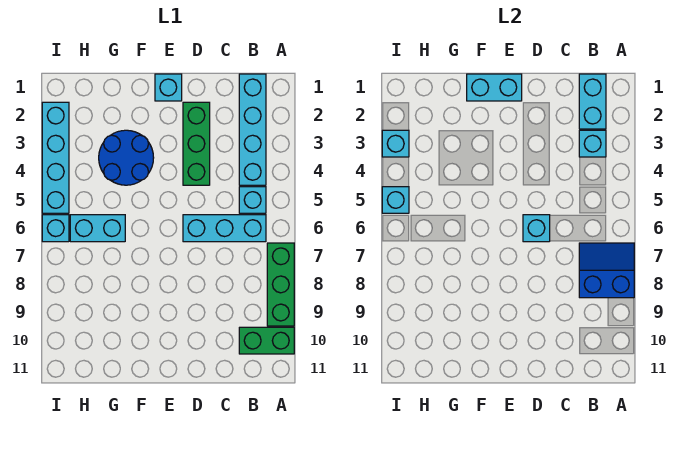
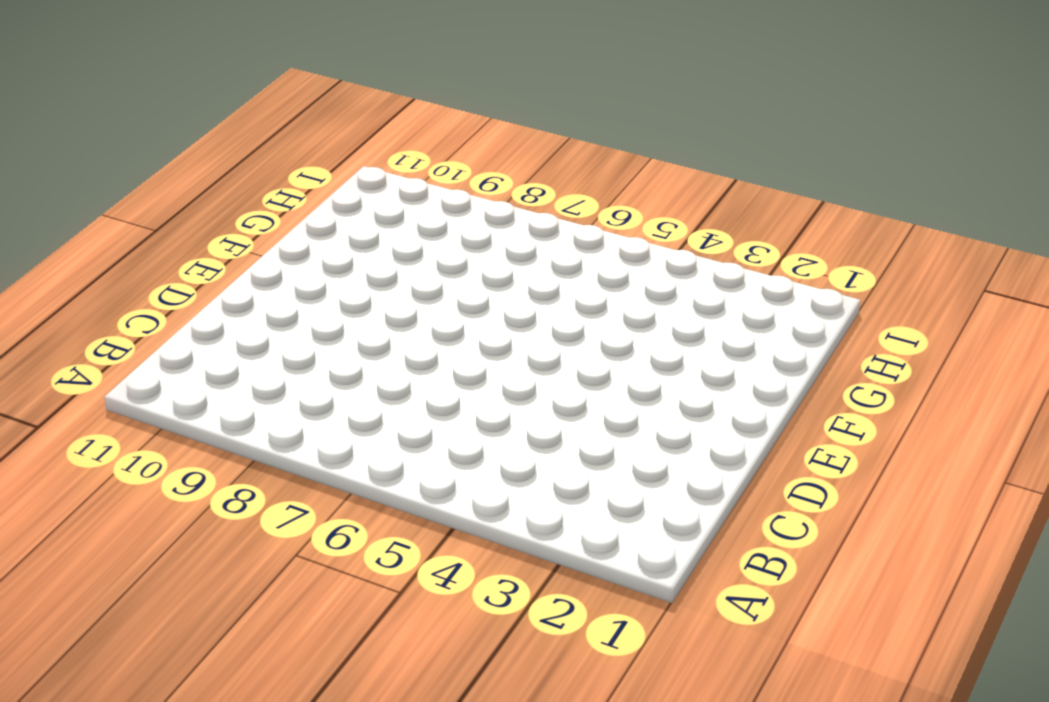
none -> green brick A7:A9 level 1
none -> green brick A10:B10 level 1
none -> cyan brick B1:B4 level 1

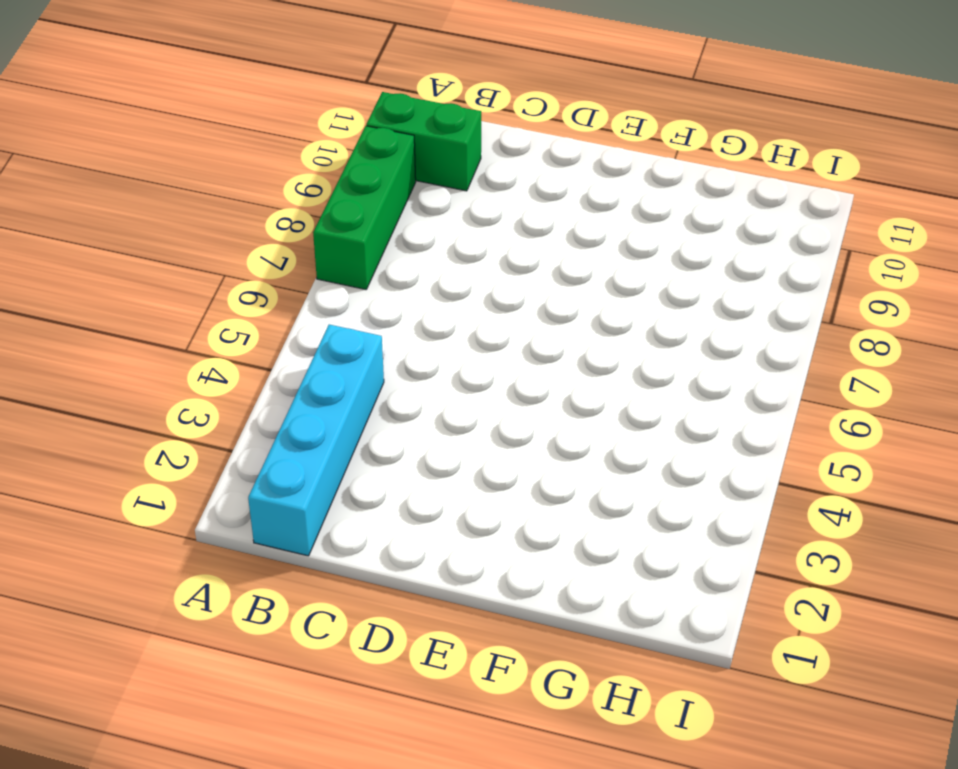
none -> cyan brick B5 level 1
none -> cyan brick B6:D6 level 1
none -> green brick D2:D4 level 1

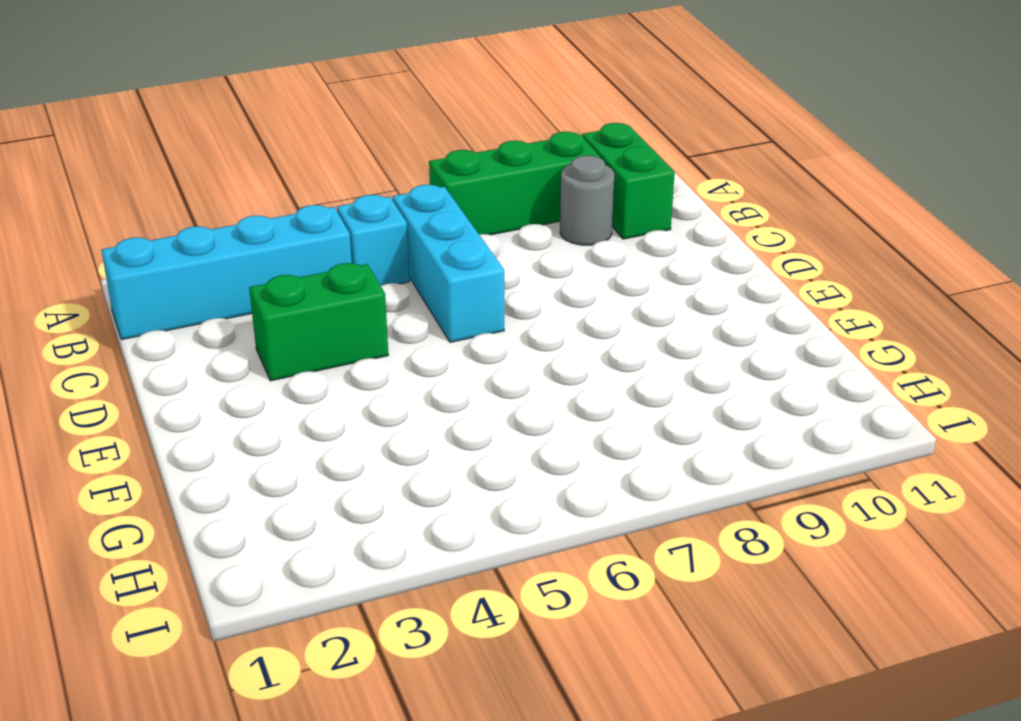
grey round brick B9 level 1 -> none
green brick D3:D4 level 1 -> green brick D2:D4 level 1
none -> cyan brick E1 level 1
none -> blue round brick F3:G4 level 1
none -> cyan brick G6:H6 level 1

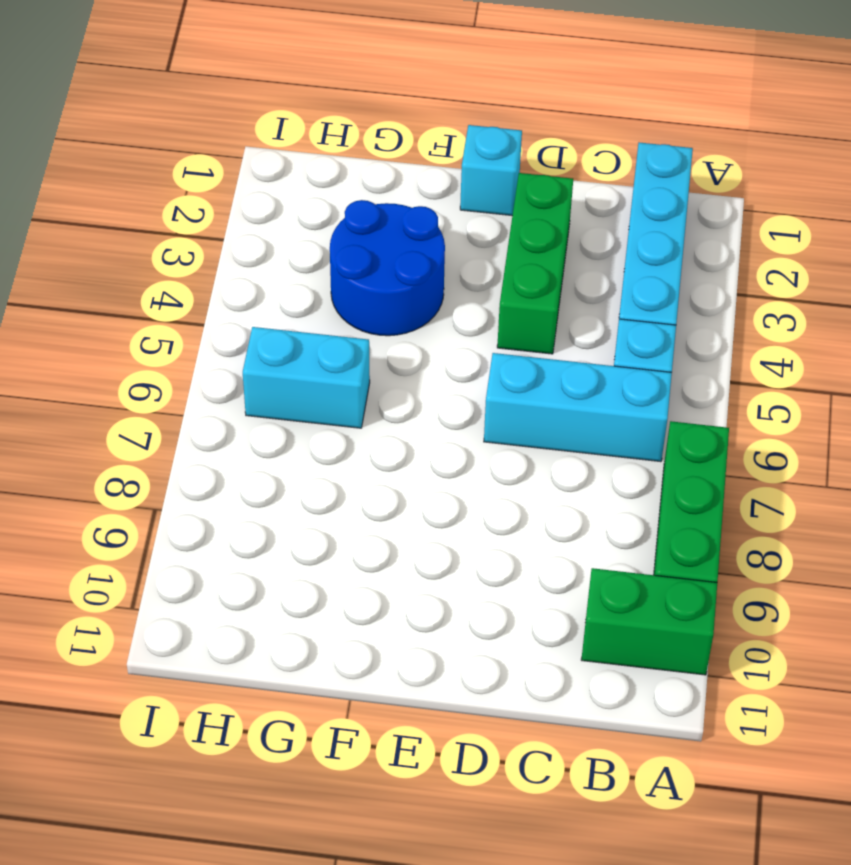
none -> cyan brick I2:I5 level 1
none -> cyan brick I6 level 1
none -> blue slope A7:B8 level 2 top 8

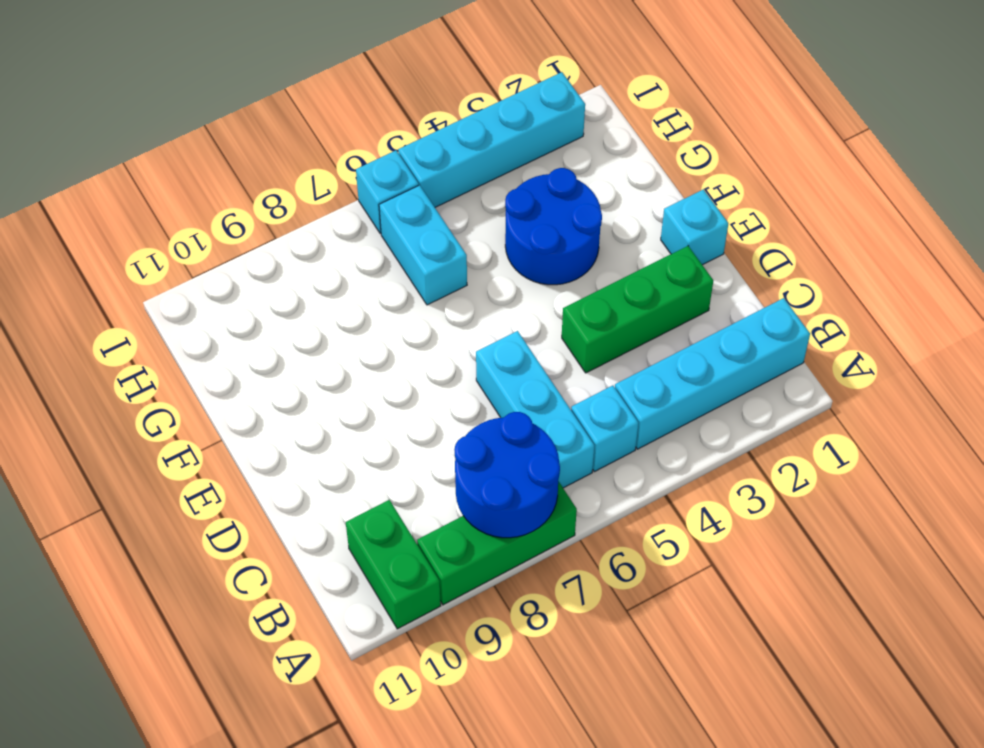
blue round brick A7:B8 level 2 -> blue slope A7:B8 level 2 top 8
none -> cyan brick B1:B2 level 2
none -> cyan brick B3 level 2
none -> cyan brick D6 level 2

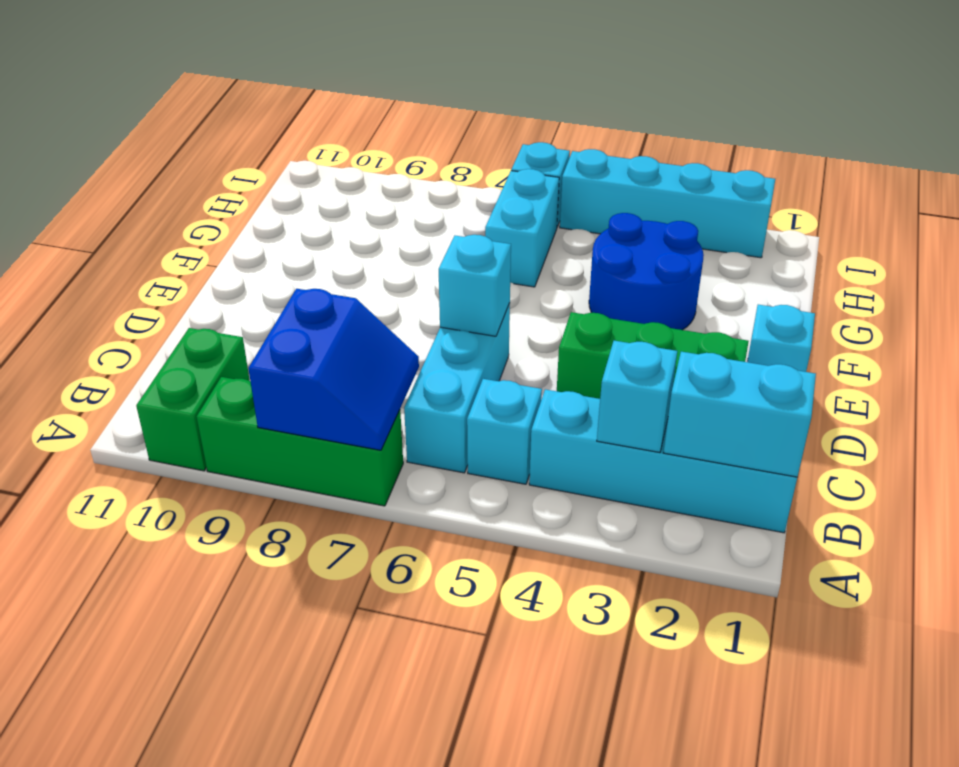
none -> cyan brick E1:F1 level 2
none -> cyan brick I3 level 2
none -> cyan brick I5 level 2

